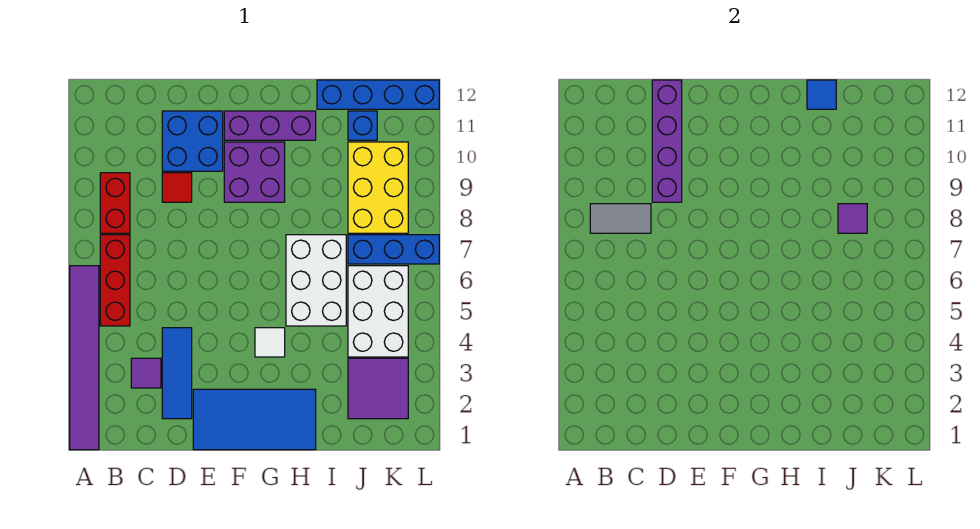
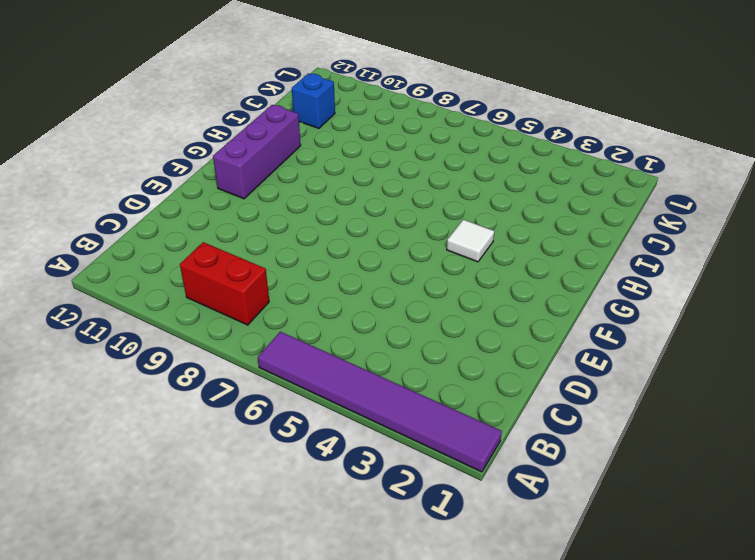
none -> red brick B5:B7 level 1
none -> purple tile C3 level 1
none -> blue tile D2:D4 level 1

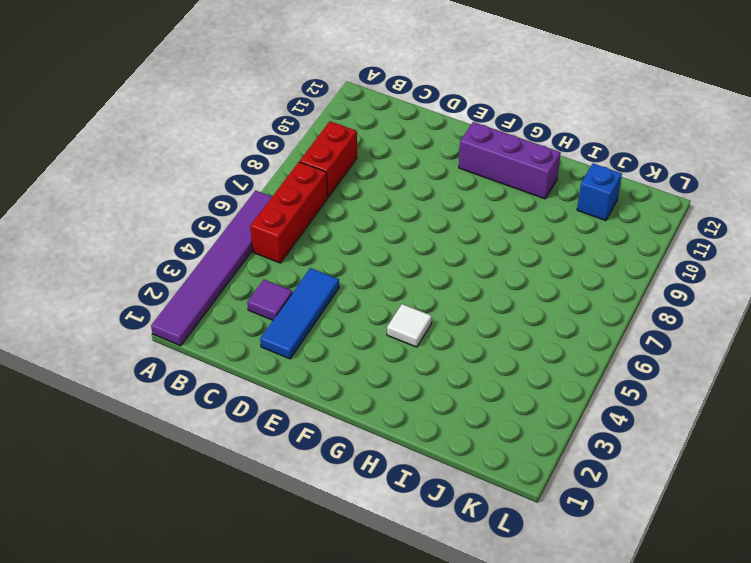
none -> red tile D9 level 1
none -> blue brick D10:E11 level 1
none -> blue tile E1:H2 level 1

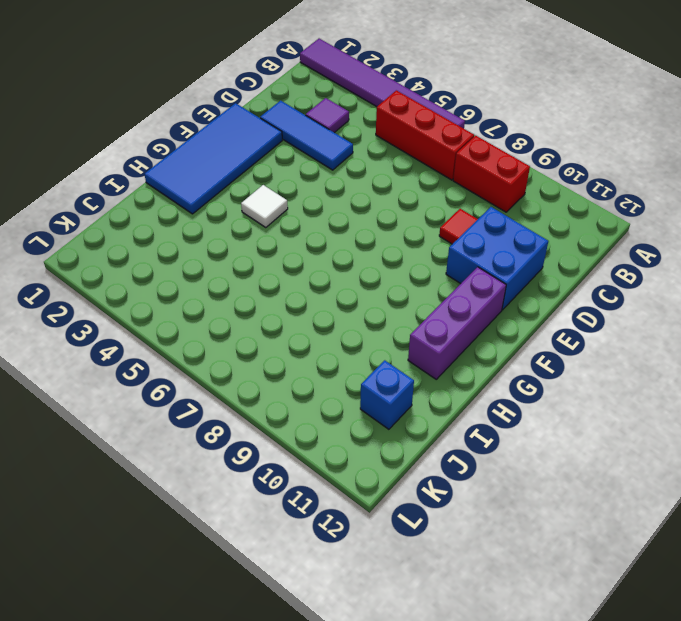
none -> purple brick F9:G10 level 1
none -> white brick H5:I7 level 1
none -> blue brick I12:L12 level 1

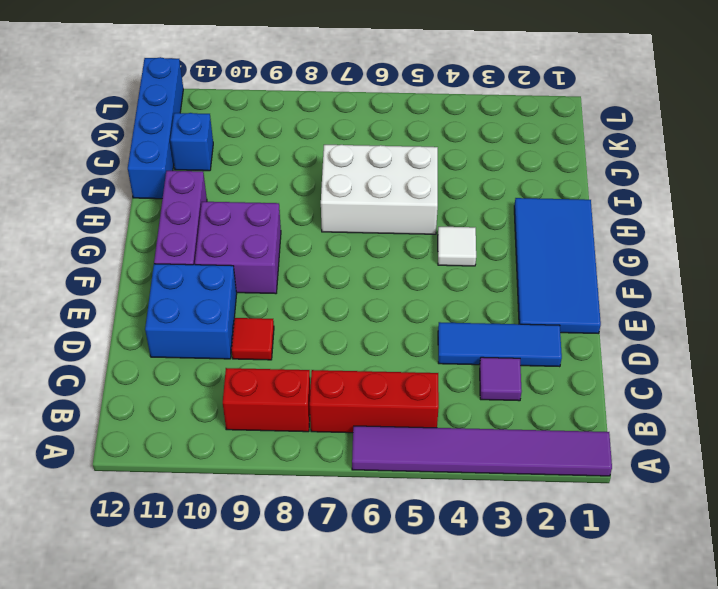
none -> purple tile J2:K3 level 1
none -> white brick J4:K6 level 1
none -> blue brick J7:L7 level 1

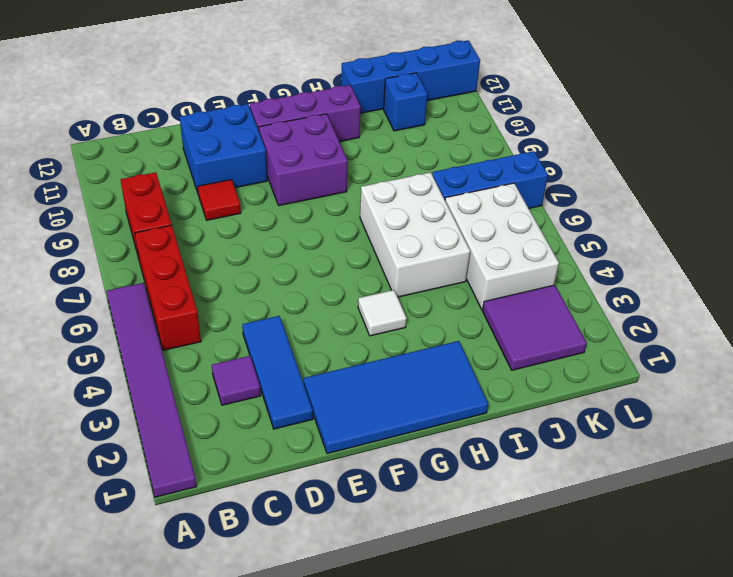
none -> yellow brick J8:K10 level 1
none -> grey tile B8:C8 level 2
none -> purple brick D9:D12 level 2

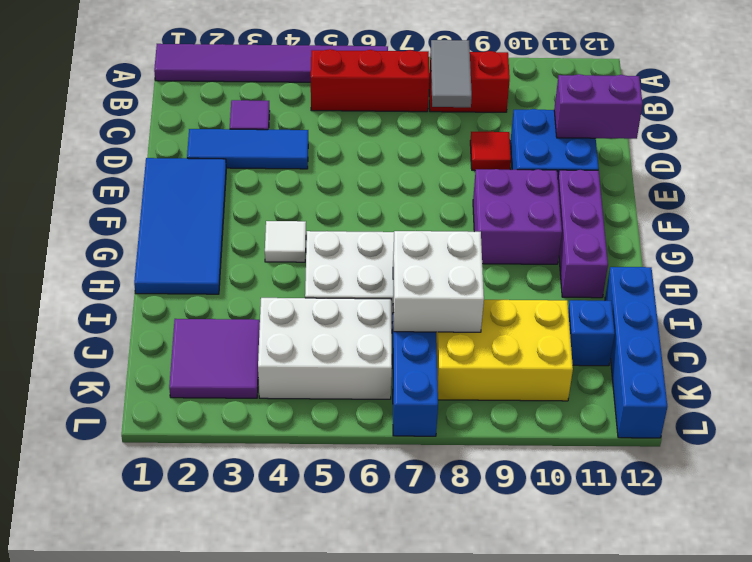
purple brick D11:D12 level 2 -> purple brick D9:D12 level 2
white brick I7:J8 level 2 -> purple tile J8 level 2
none -> blue tile I12 level 2

